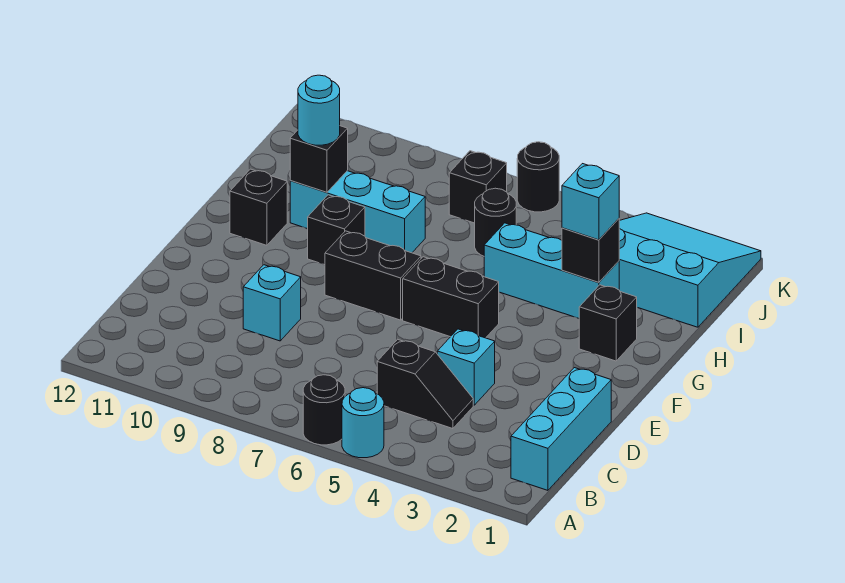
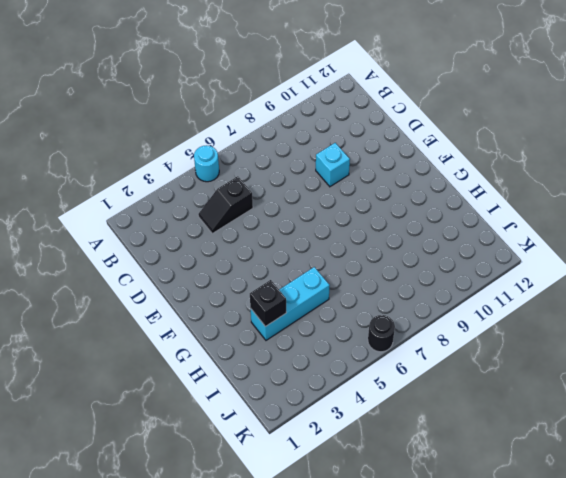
none -> black round brick A6 level 1
none -> cyan brick B1:D1 level 1
none -> cyan brick D4 level 1

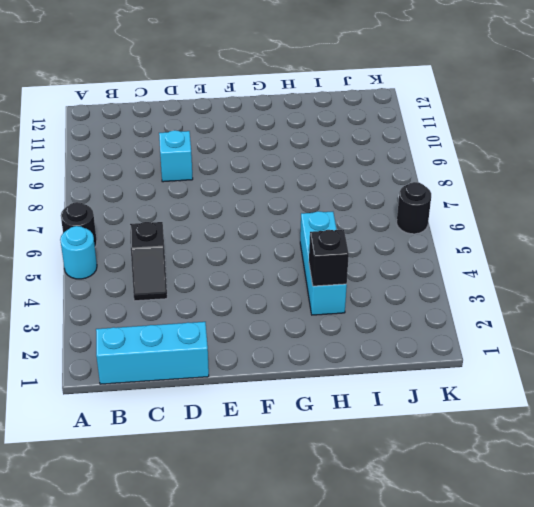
none -> cyan brick D4 level 1
none -> black brick F5:F6 level 1
none -> black brick F7:F8 level 1

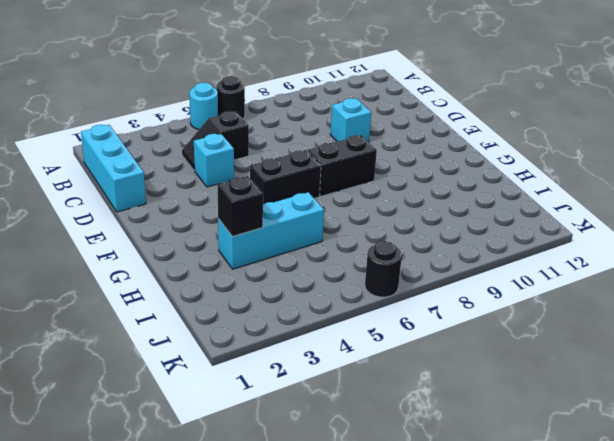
none -> black brick G2 level 1
none -> black brick G9 level 1
none -> black brick G11 level 1

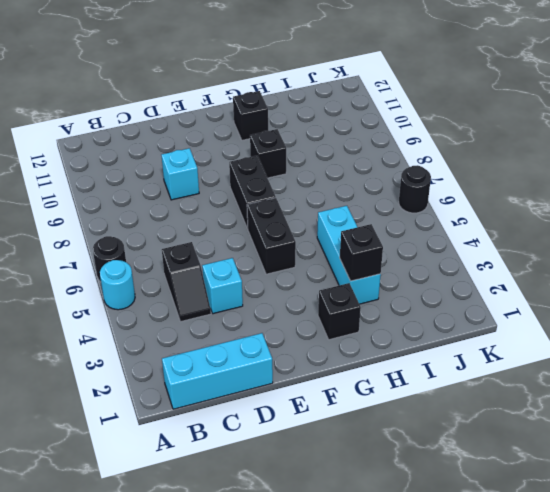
none -> cyan brick H8:H10 level 1
none -> cyan slope I1:K3 level 1 top I
none -> black round brick I6 level 1

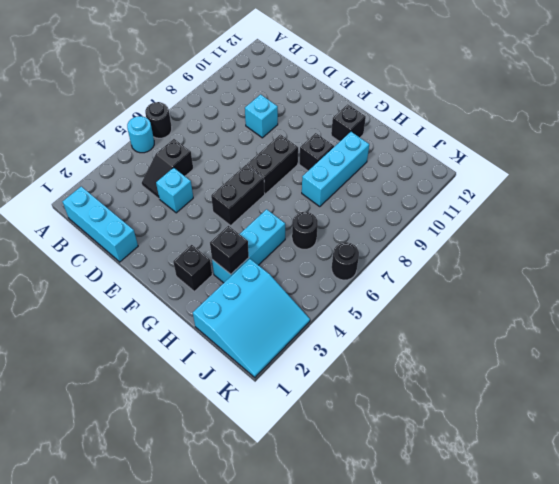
none -> black brick J7 level 1
none -> black brick H10 level 2
none -> cyan brick H3 level 3

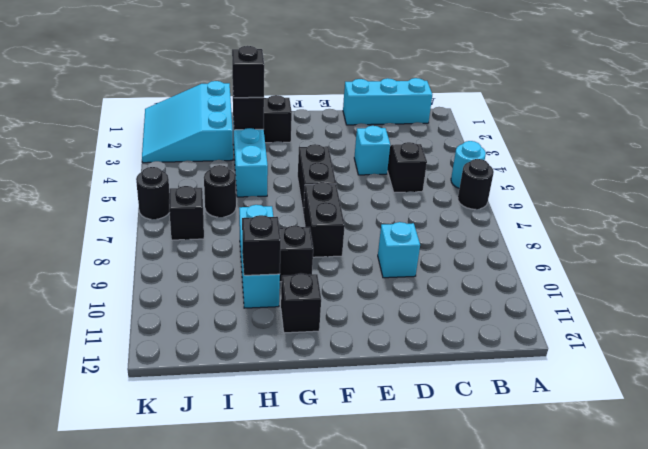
black brick H3 level 3 -> cyan brick H3 level 3
none -> cyan round brick H10 level 3

